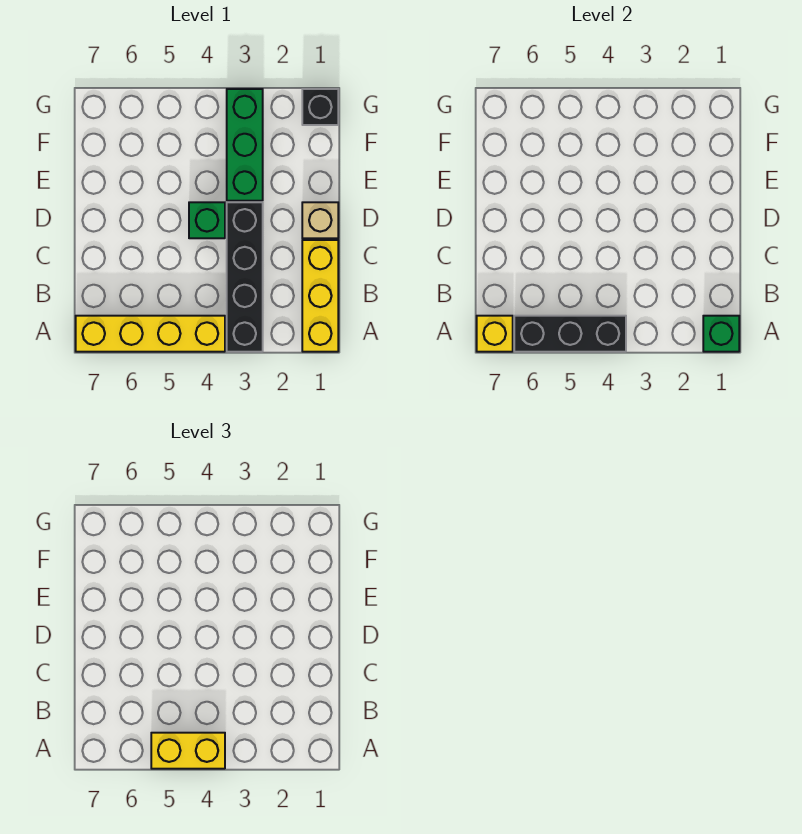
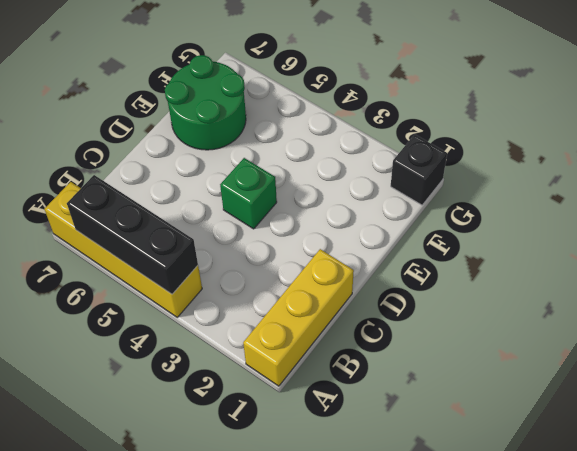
green round brick E6:F7 level 1 -> none
none -> black brick A3:D3 level 1
none -> tan brick D1 level 1

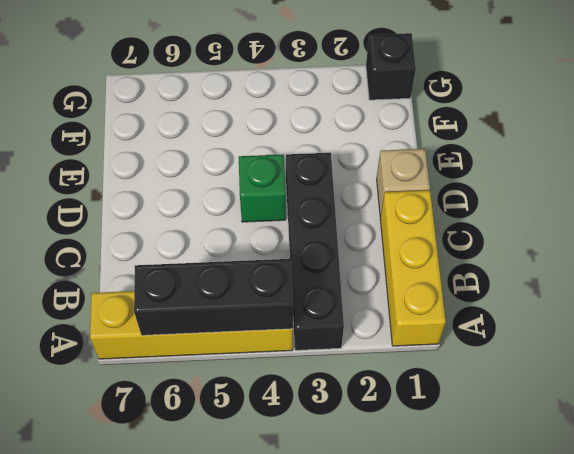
none -> green brick E3:G3 level 1
none -> green brick A1 level 2

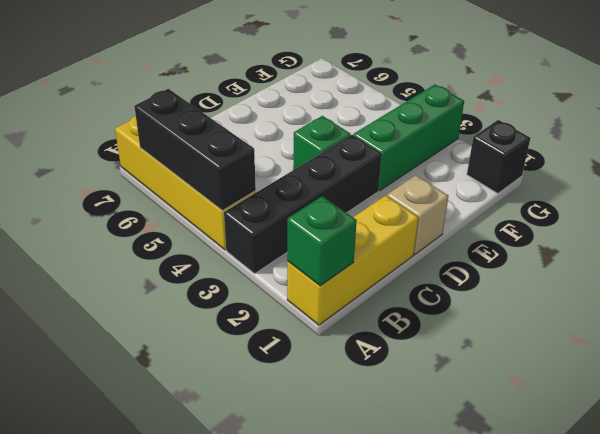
none -> yellow brick A7 level 2
none -> yellow brick A4:A5 level 3

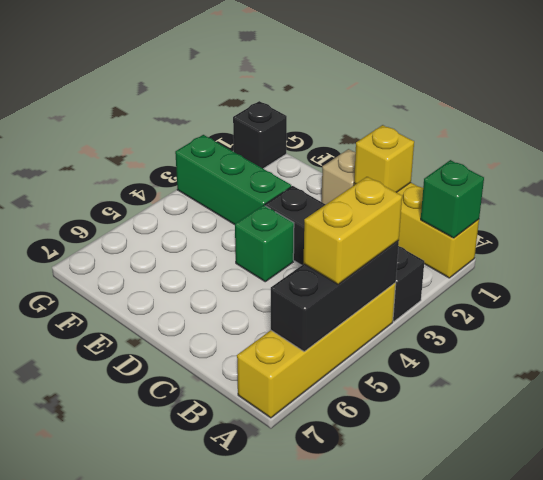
yellow brick C1 level 2 -> yellow brick A7 level 2

